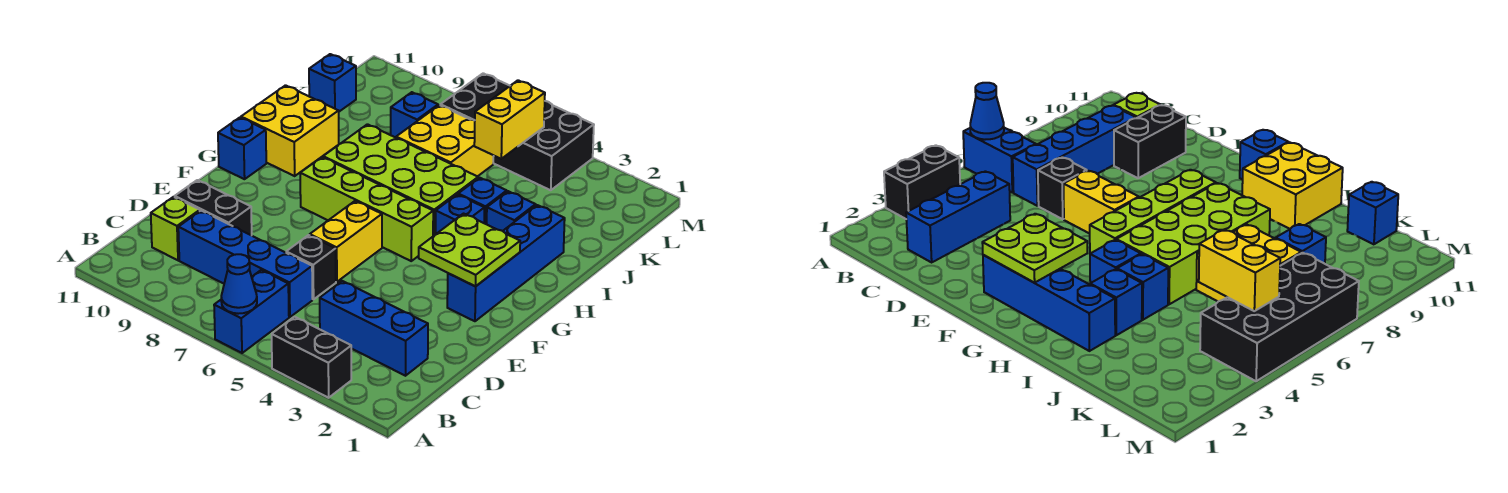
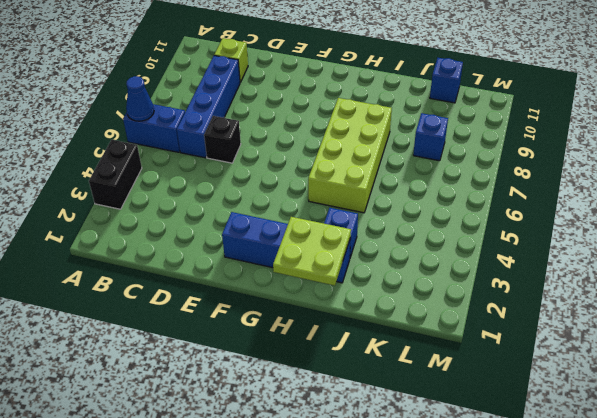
lime plate H1:I2 level 2 -> lime plate F2:G3 level 2
none -> blue brick C2:C4 level 1
none -> black brick D9:D10 level 1
none -> yellow brick E6:F6 level 1

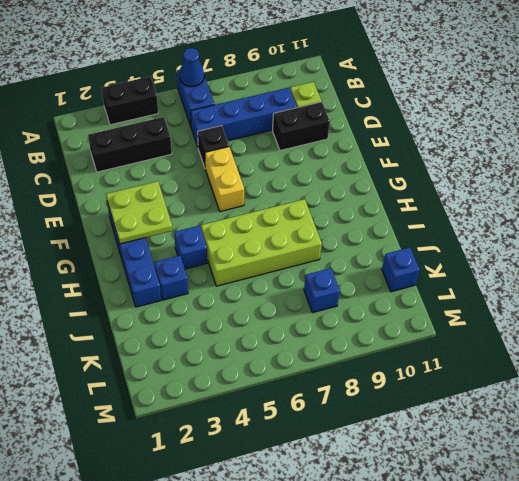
black brick C2:C4 level 1 -> blue brick C2:C4 level 1
none -> lime brick G5:G8 level 1
none -> blue brick G11 level 1
none -> yellow brick H10:I11 level 1

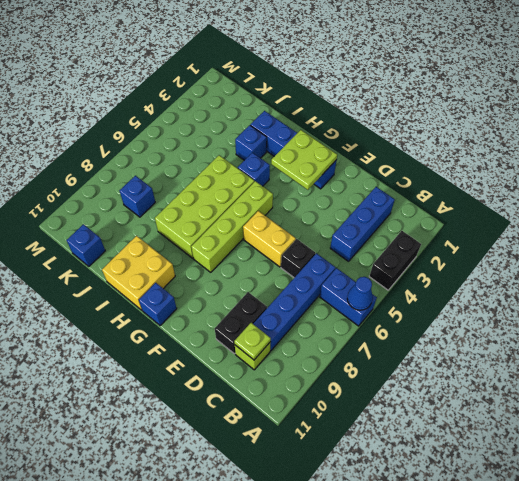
lime plate C10 level 2 -> none
none -> blue brick I4 level 1
none -> yellow brick J6:K7 level 1
none -> black brick L4:M7 level 1

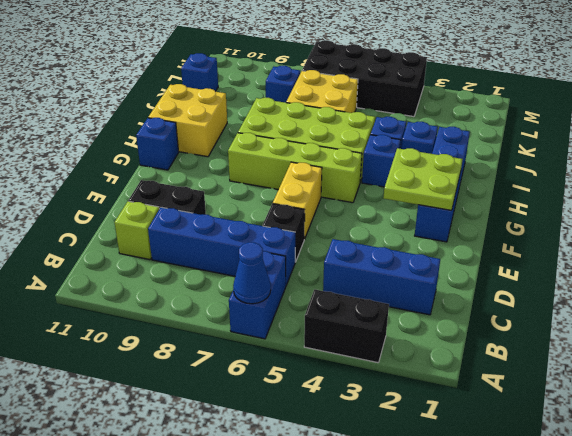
none -> yellow brick K5:L5 level 2

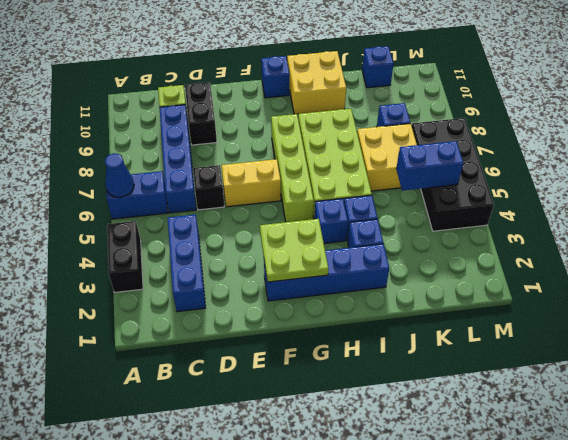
blue brick K5:L5 level 2 -> yellow brick K5:L5 level 2

